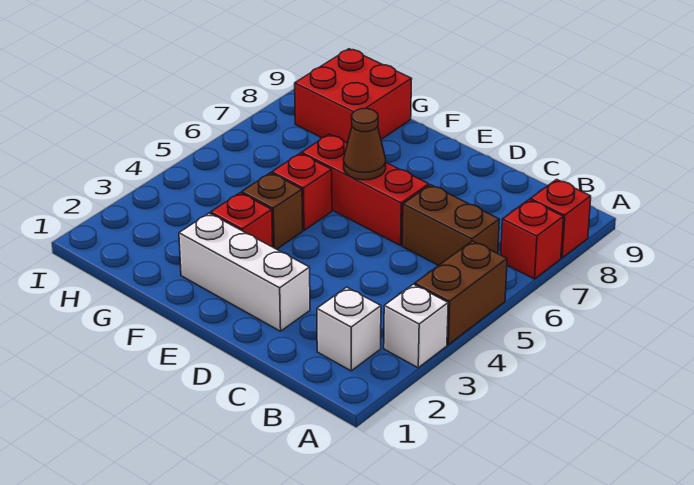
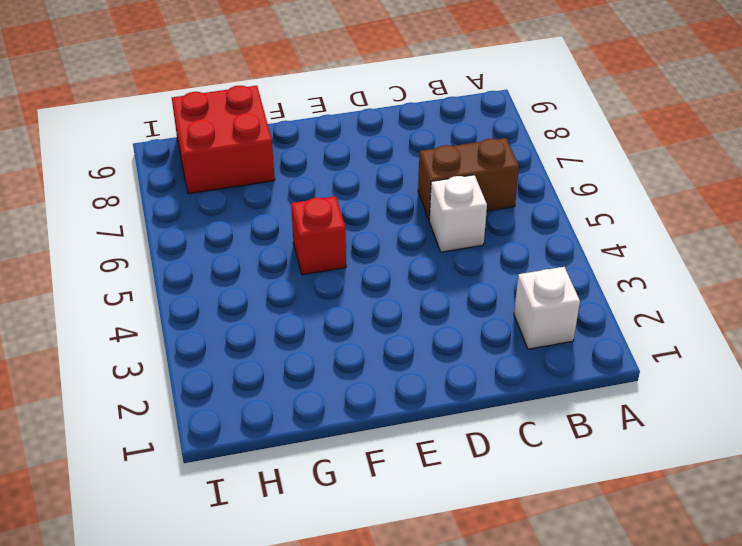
white brick C5 level 1 -> white brick A3 level 1
none -> brown brick A4:A5 level 1
none -> red brick A7 level 1
none -> red brick A8 level 1

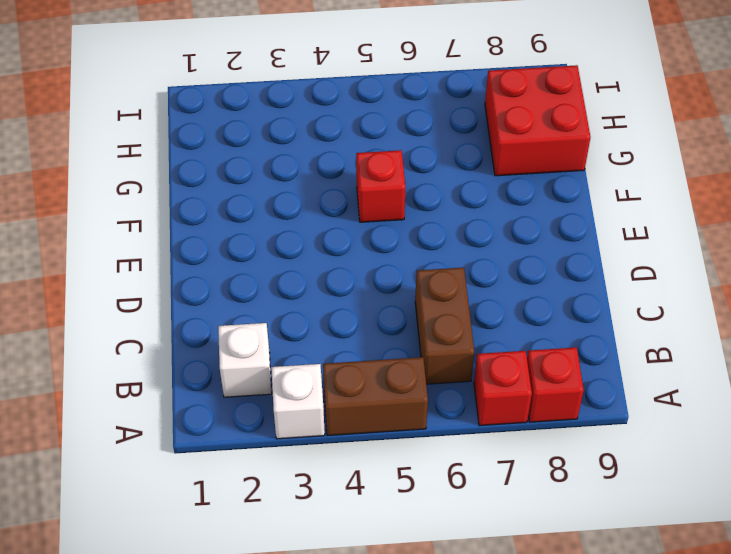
none -> white brick D2:F2 level 1
none -> red brick D6:F6 level 1
none -> red brick F3 level 1

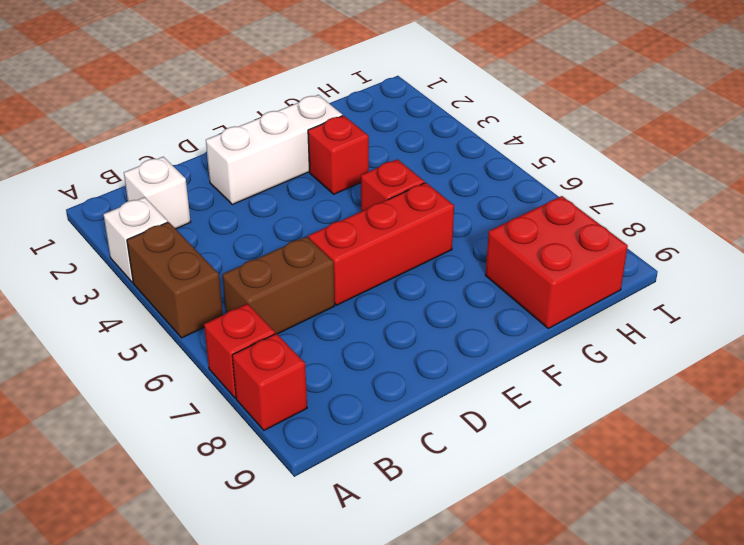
none -> brown brick F4 level 1
none -> brown cone E6 level 2

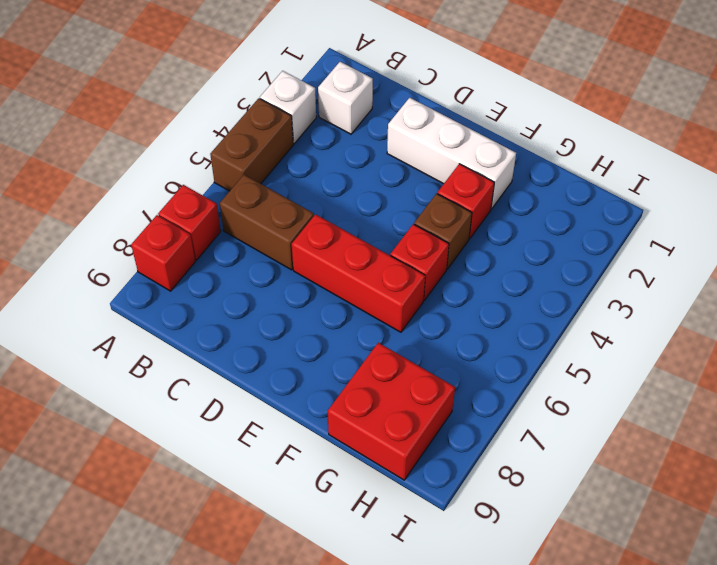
none -> brown cone E6 level 2

